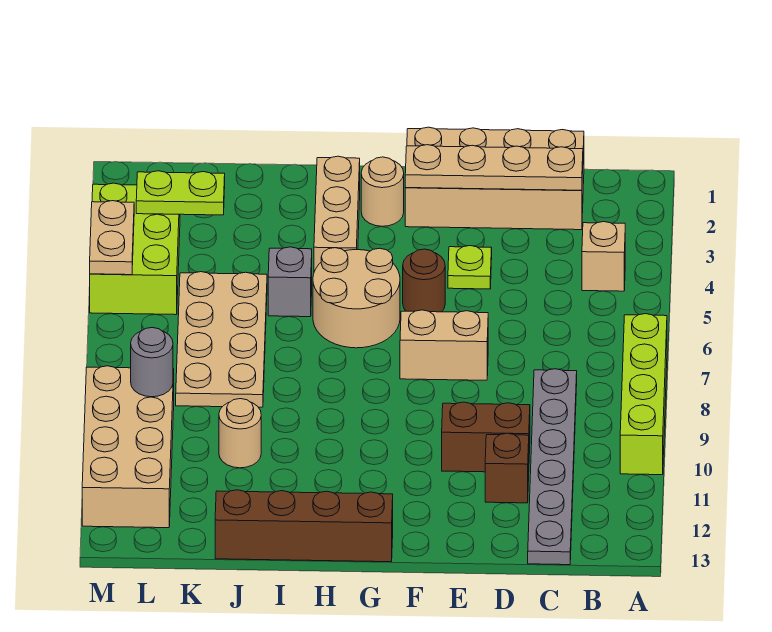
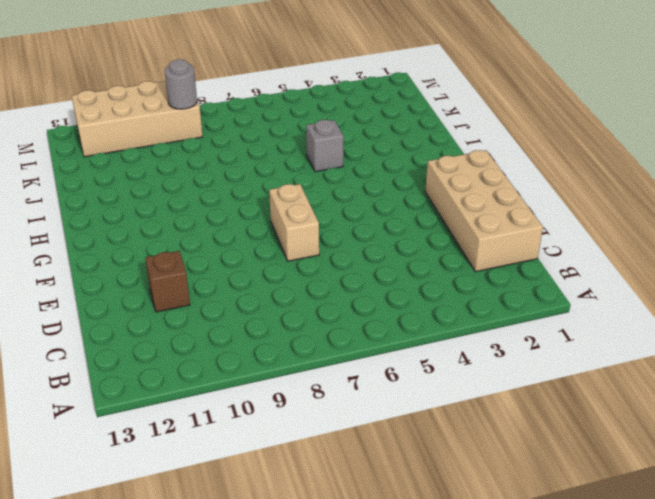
none -> lime brick A7:A10 level 1
none -> tan brick B4 level 1
none -> grey plate C8:C13 level 1

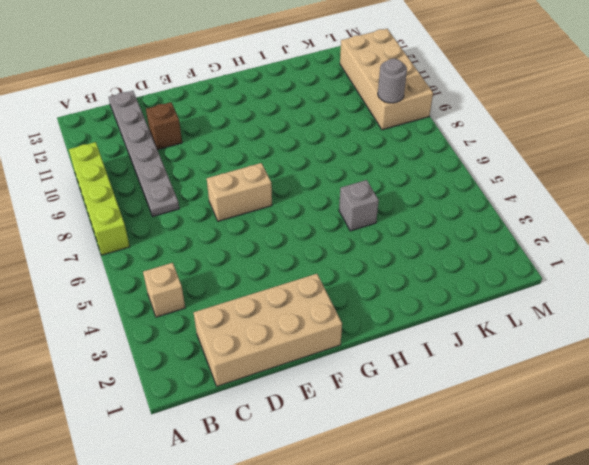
none -> brown brick D10:E10 level 1
none -> lime plate E4 level 1
none -> brown round brick F5 level 1

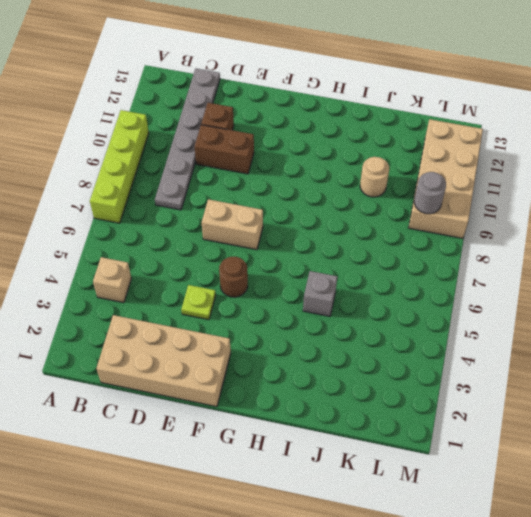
none -> tan round brick G2 level 1
none -> tan round brick G5:H6 level 1
none -> brown brick G13:J13 level 1

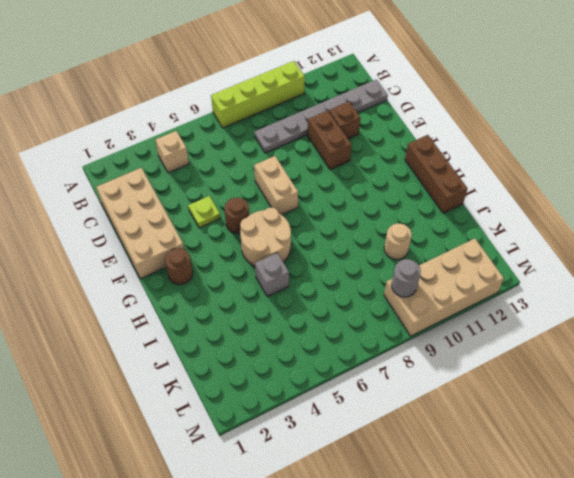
brown round brick G2 level 1 -> tan round brick G2 level 1
brown brick G13:I13 level 1 -> brown brick G13:J13 level 1
none -> tan brick H2:H4 level 1
none -> tan plate J5:K8 level 1
none -> lime brick L3:M5 level 1

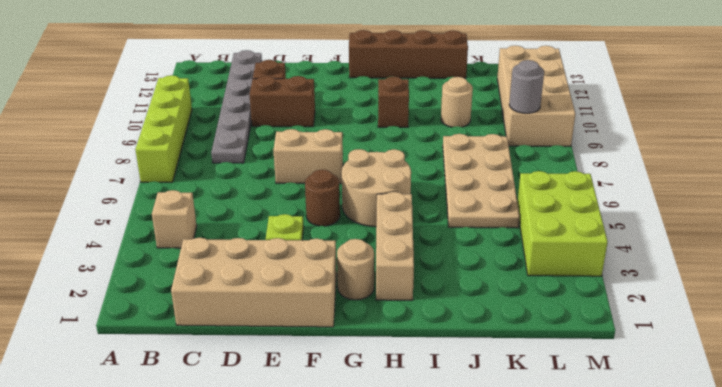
brown brick H10 level 1 -> none
none -> grey brick I5 level 1
none -> tan plate C2:F2 level 2
none -> lime plate K3:L3 level 2

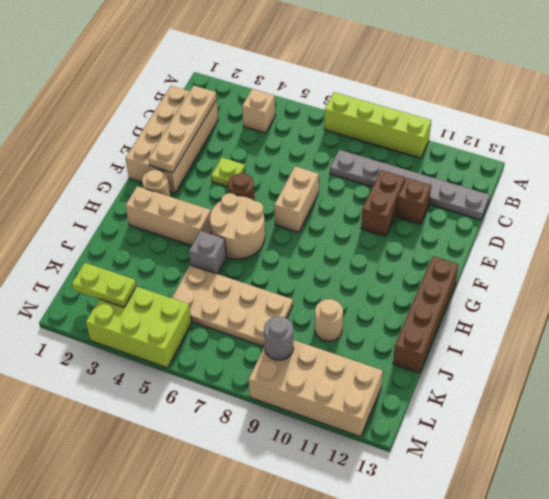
lime plate L2:L3 level 2 -> lime plate K3:L3 level 2
none -> tan plate M4:M5 level 2

